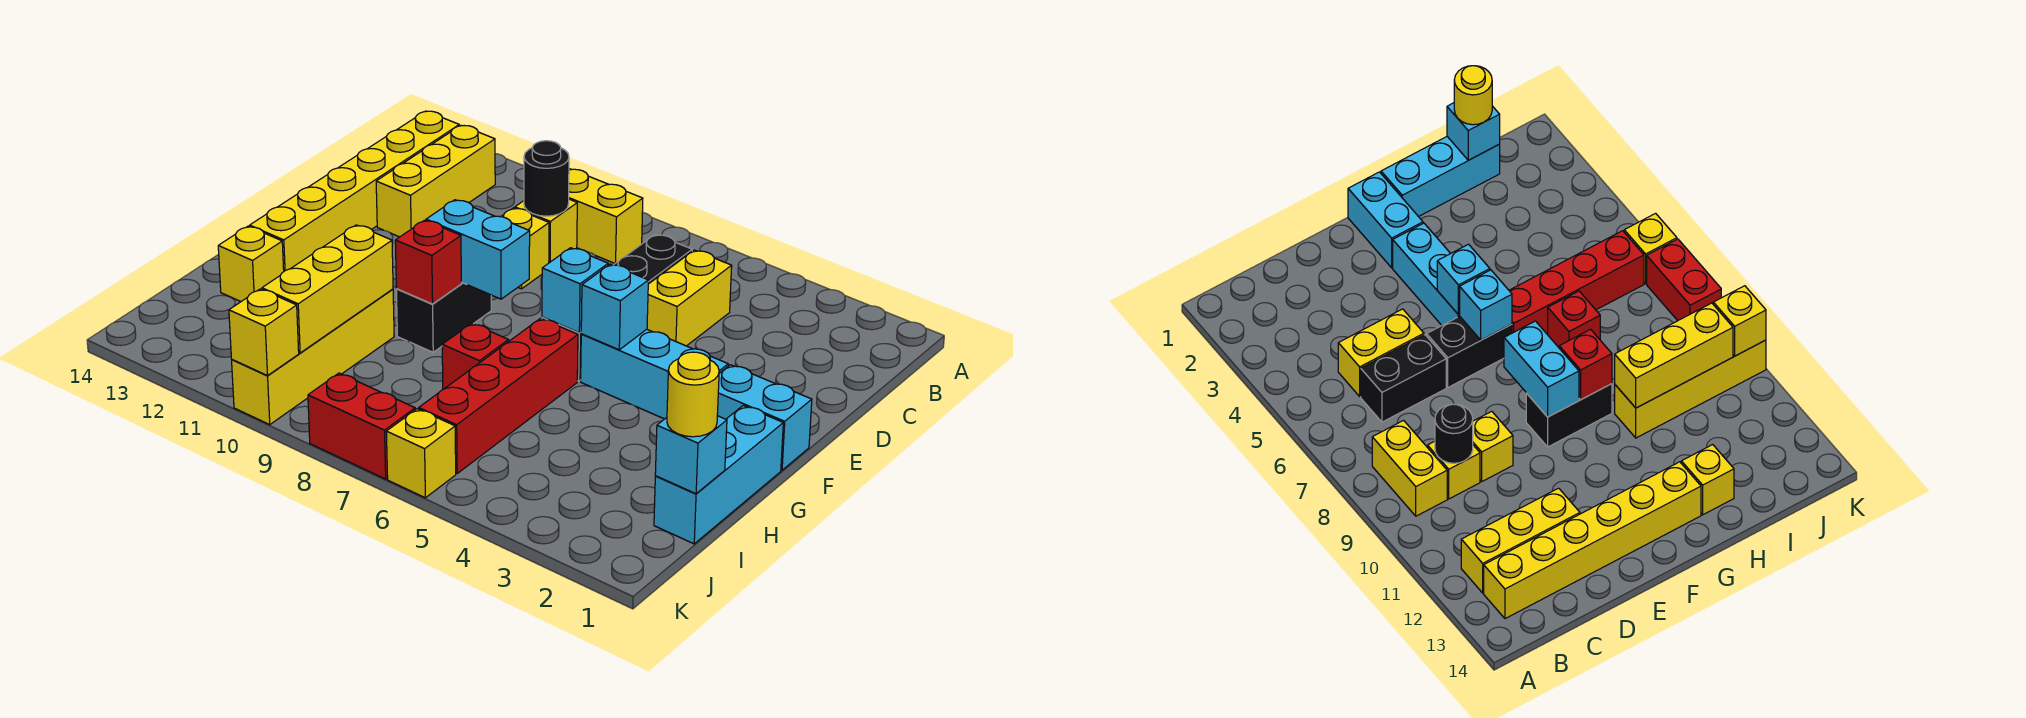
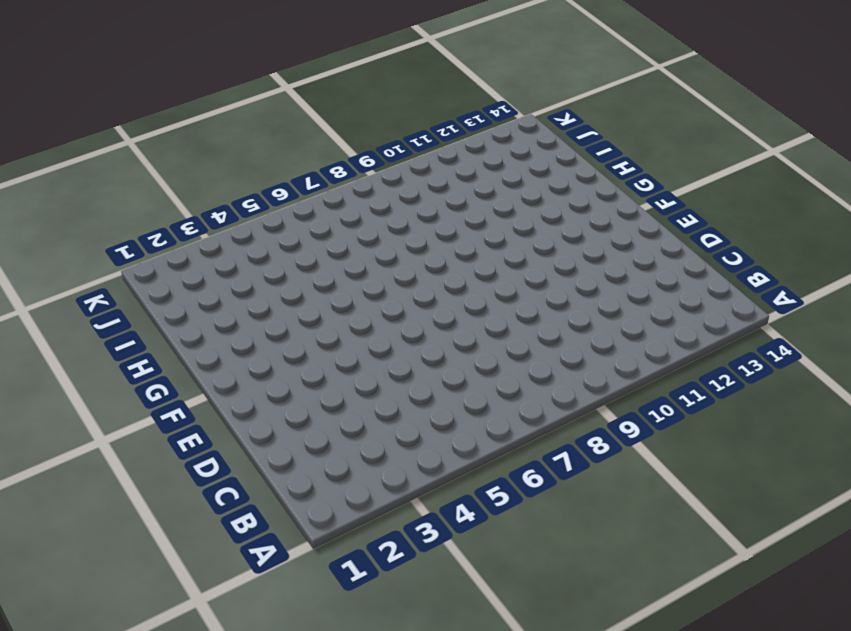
none -> yellow brick B8:B9 level 1
none -> yellow brick B12:D12 level 1
none -> yellow brick B13:G13 level 1

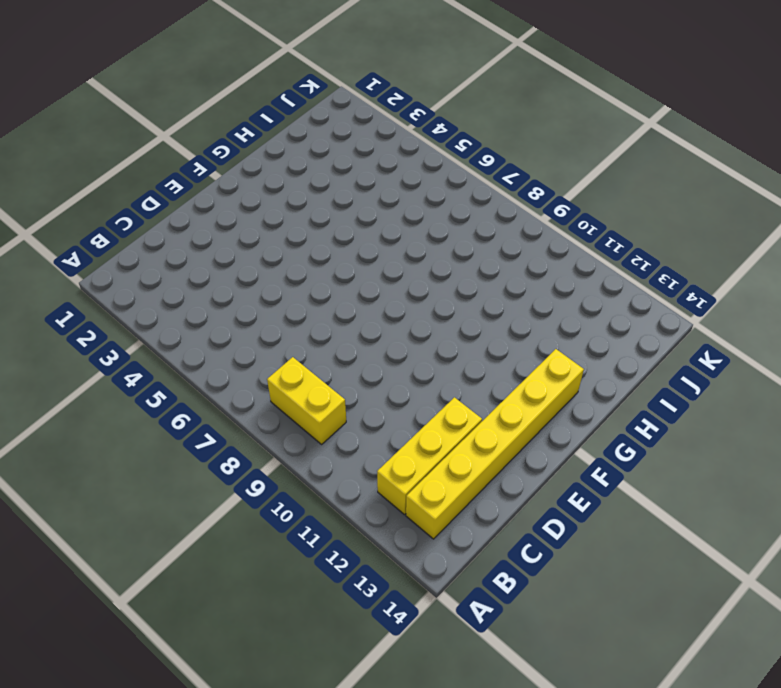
none -> yellow brick C5:D5 level 1
none -> black brick C6:D6 level 1
none -> yellow brick C9 level 1

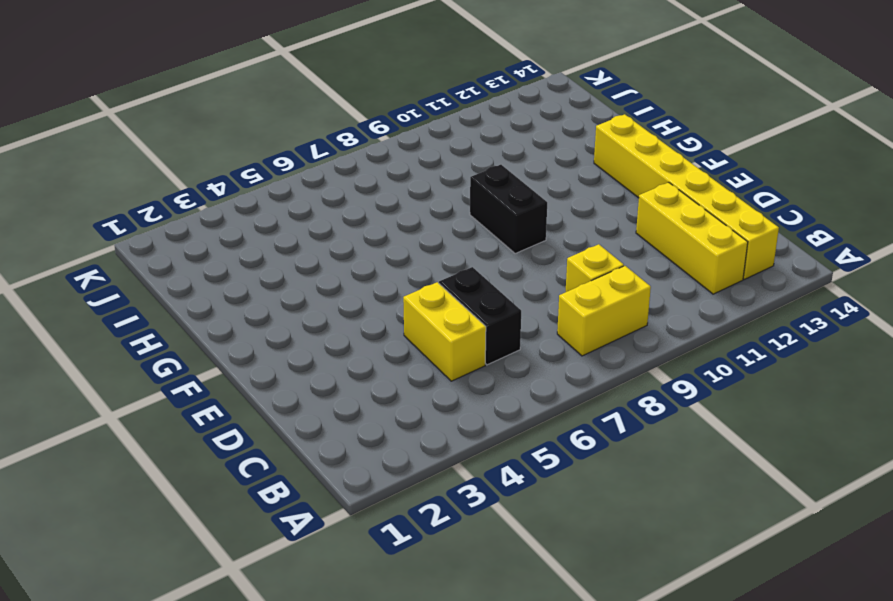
none -> yellow brick D9 level 1
none -> black brick E6:F6 level 1
none -> cyan brick F1:F2 level 1

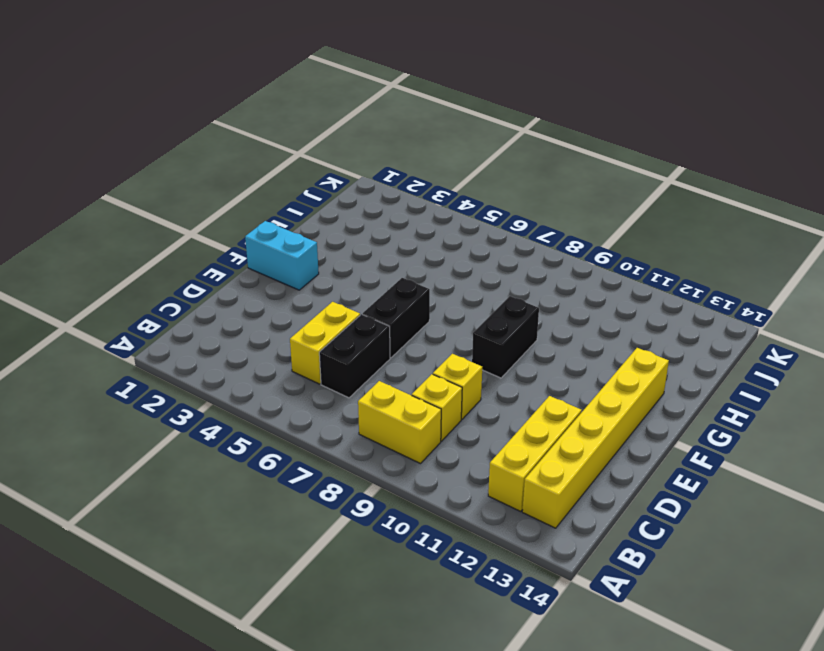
none -> cyan brick F3:F5 level 1
none -> cyan brick G1:I1 level 1
none -> red brick G6:J6 level 1

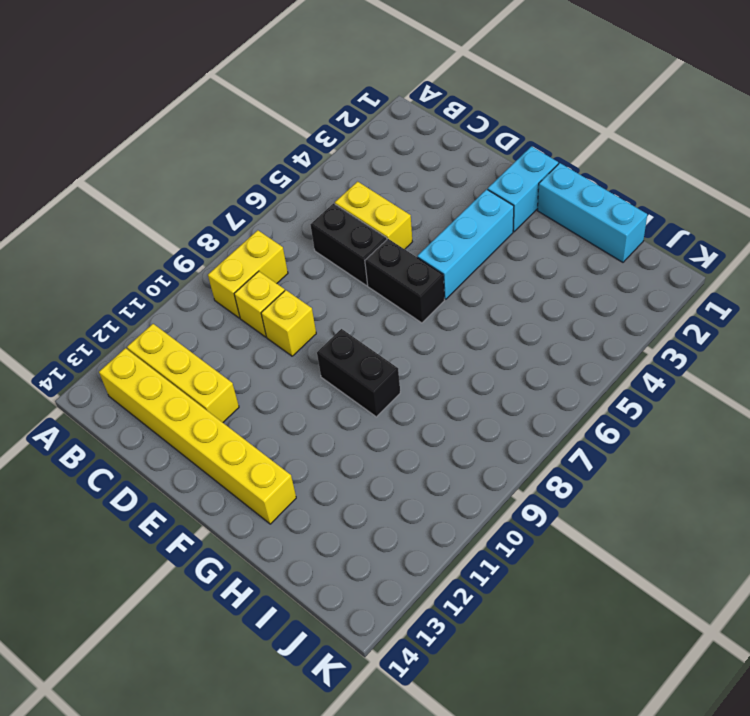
none -> red brick G6:J6 level 1
none -> red brick H7 level 1
none -> yellow brick H10:K10 level 1

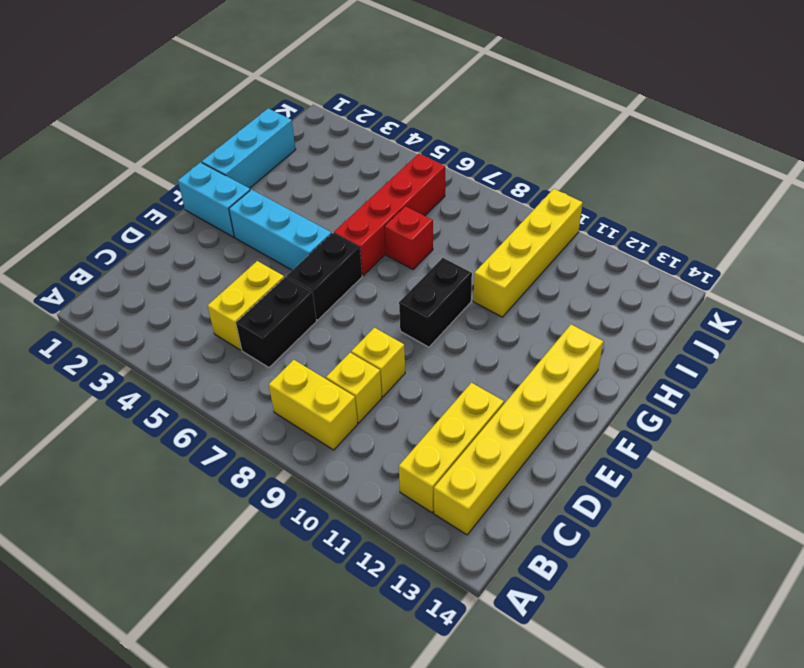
none -> yellow brick H13 level 1
none -> yellow brick K6 level 1
none -> red brick K7:K8 level 1

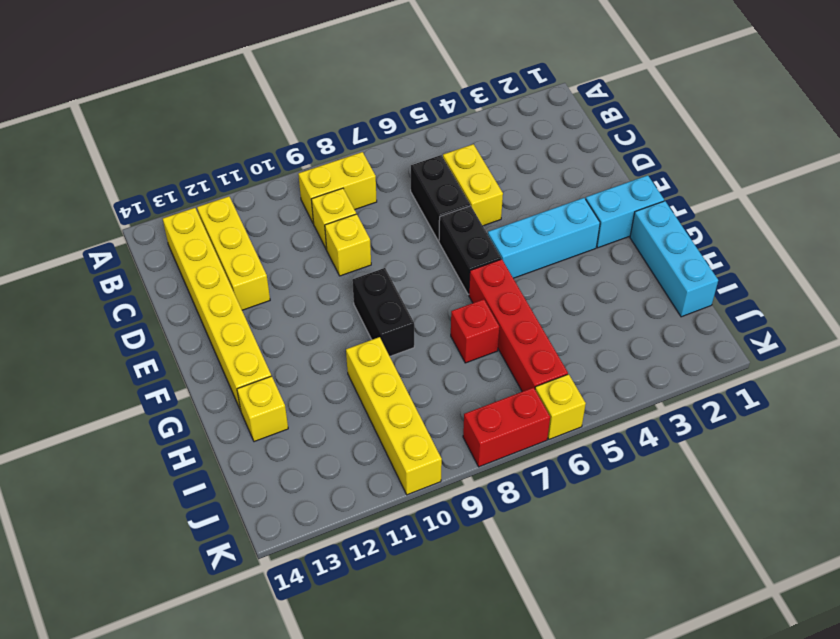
none -> black round brick C9 level 2
none -> cyan brick F5 level 2
none -> cyan brick F6 level 2

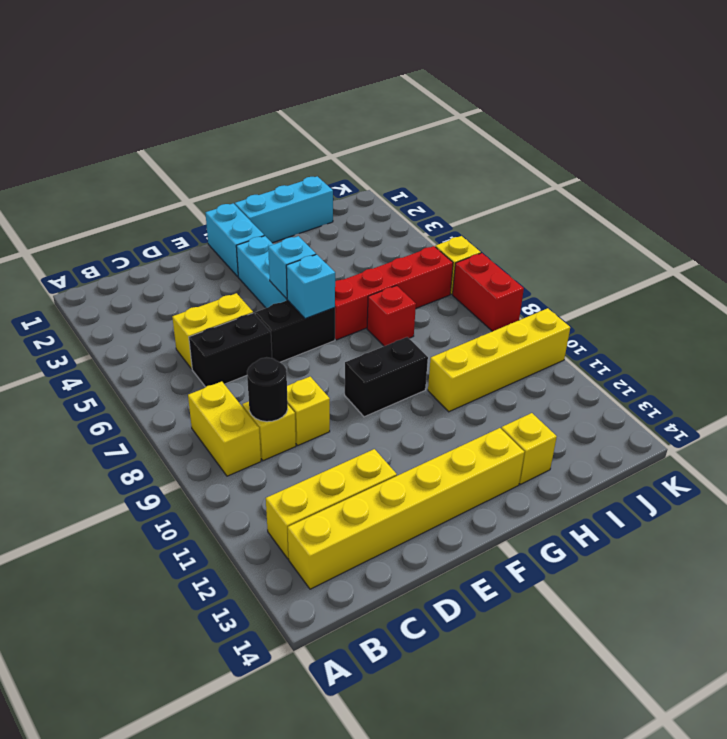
none -> cyan brick F8:F9 level 2
none -> red brick G9 level 2
none -> yellow brick H10:J10 level 2

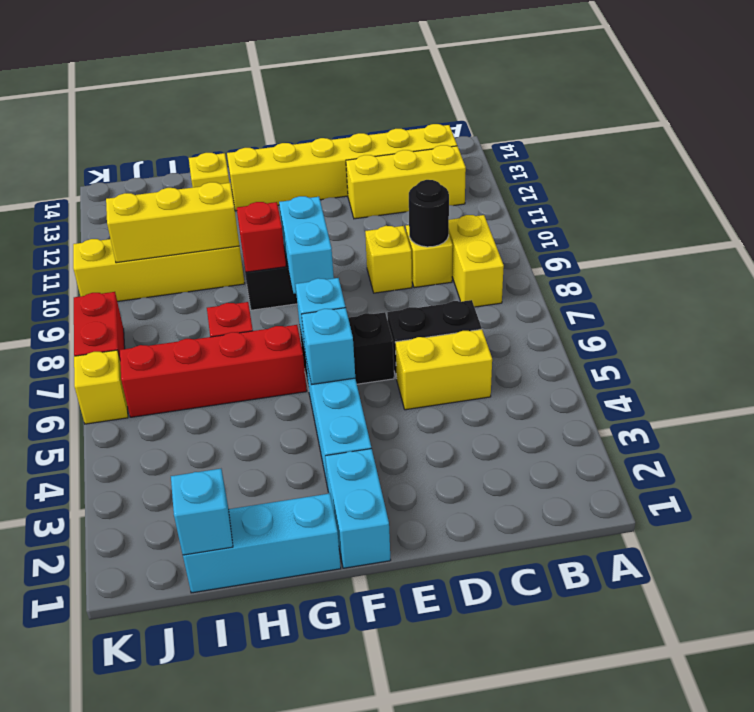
none -> yellow brick K10 level 2
none -> yellow round brick I1 level 3

